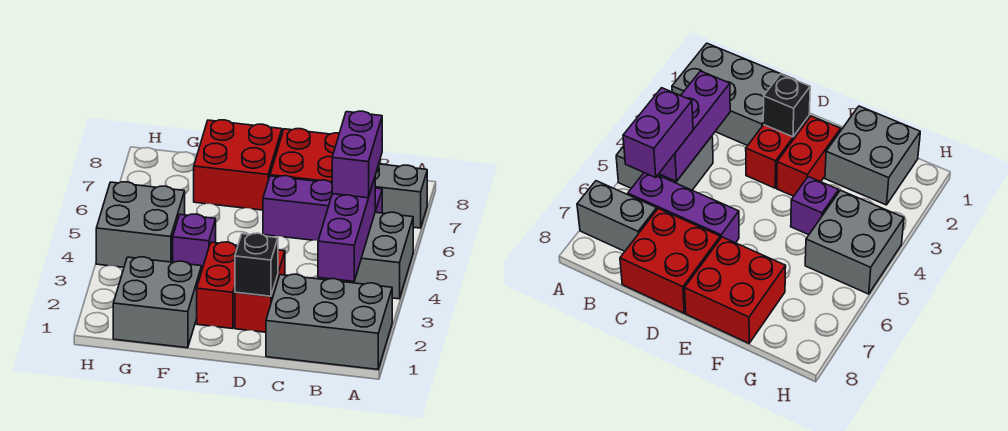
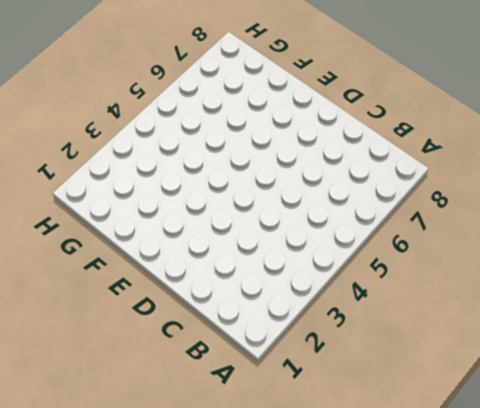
none -> grey brick A1:C2 level 1
none -> grey brick A4:B5 level 1
none -> grey brick A7:B7 level 1

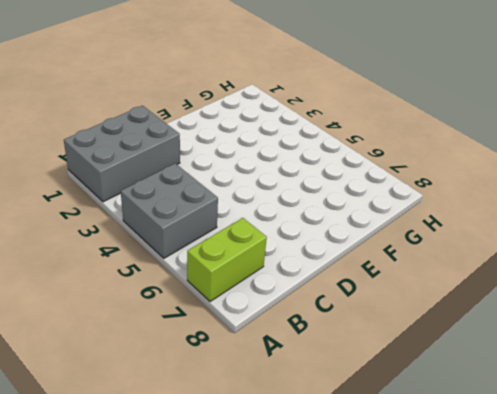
lime brick A7:B7 level 1 -> grey brick A7:B7 level 1
none -> purple brick B6:D6 level 1
none -> red brick C7:D8 level 1
none -> red brick D2:D3 level 1

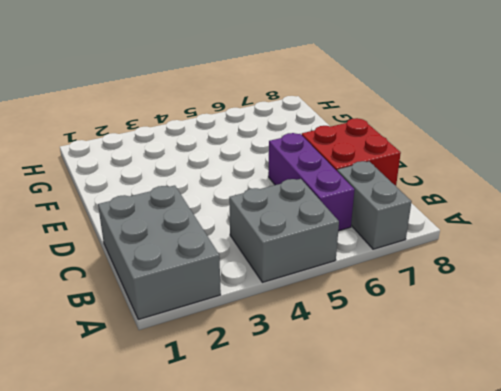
none -> red brick D2:D3 level 1
none -> red brick E2:E3 level 1
none -> red brick E7:F8 level 1

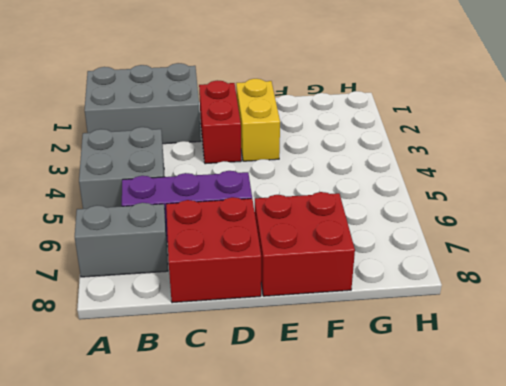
yellow brick E2:E3 level 1 -> red brick E2:E3 level 1
none -> grey brick F1:G2 level 1
none -> purple brick F4 level 1
none -> grey brick G4:H5 level 1

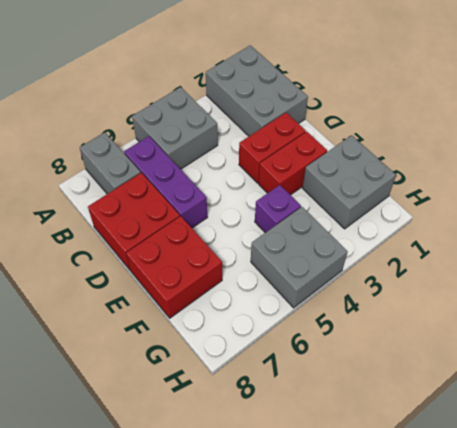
none -> purple brick B3:B5 level 2
none -> black brick D2 level 2
none -> purple brick B5:B6 level 3

